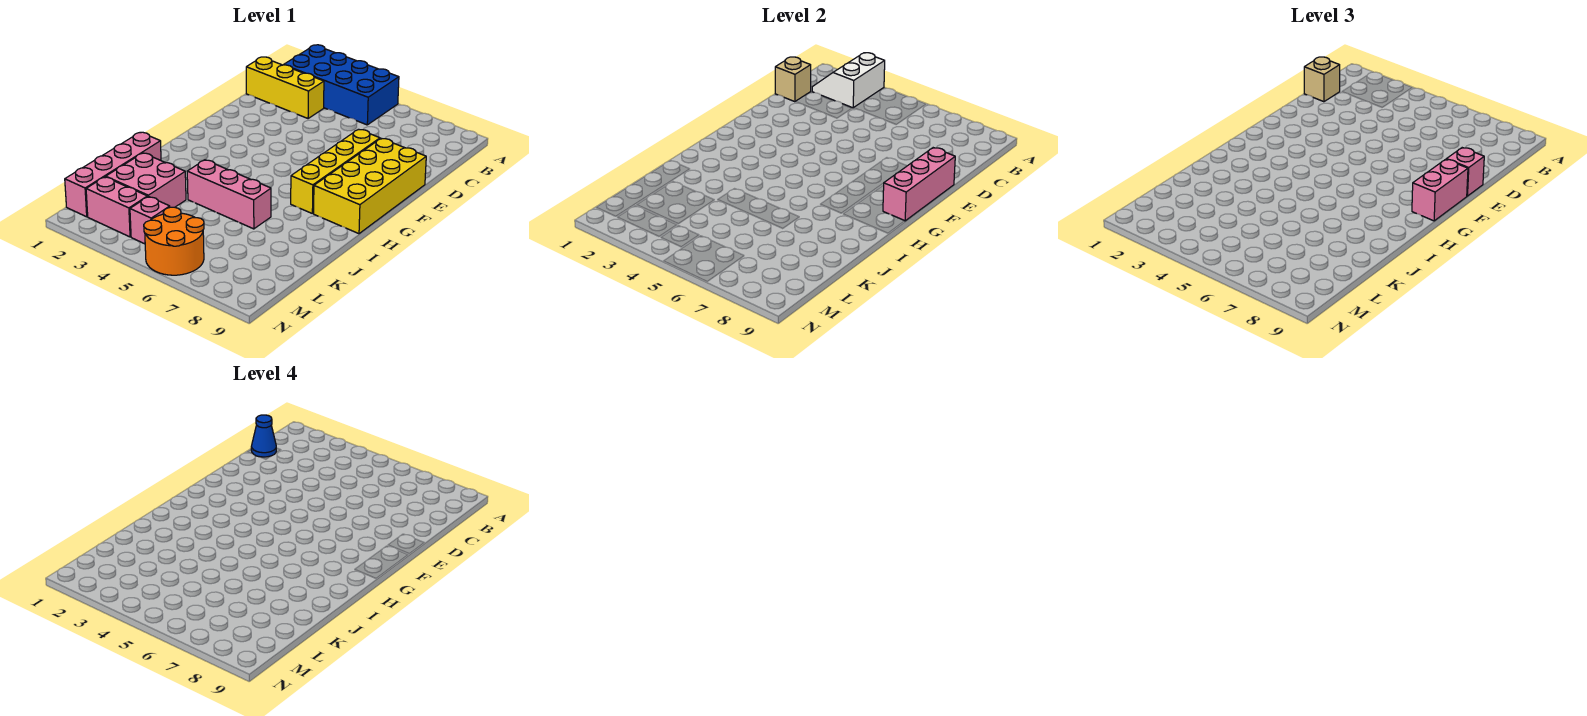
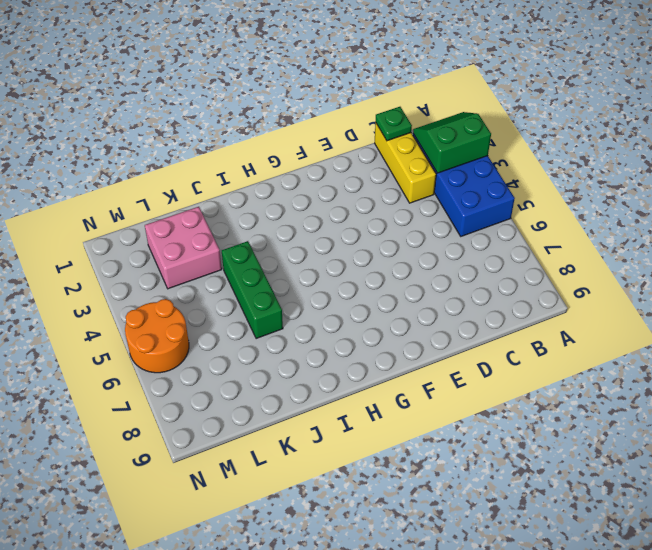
green slope A2:B3 level 2 top 3 -> white slope A2:B3 level 2 top 3
green plate C1 level 2 -> tan brick C1 level 2
green brick J4:J6 level 1 -> pink brick J4:J6 level 1
none -> yellow brick E7:H7 level 1
none -> yellow brick E8:H9 level 1
none -> pink brick J1:M1 level 1

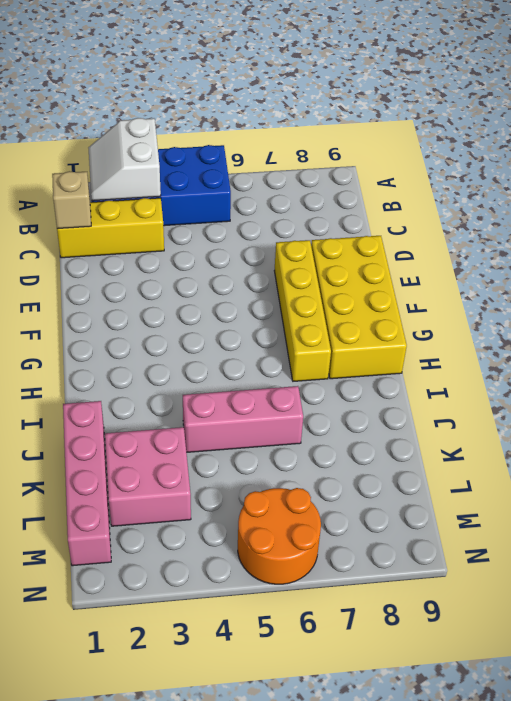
none -> pink brick M2:M3 level 1
none -> pink brick M4 level 1
none -> pink brick E9:G9 level 2

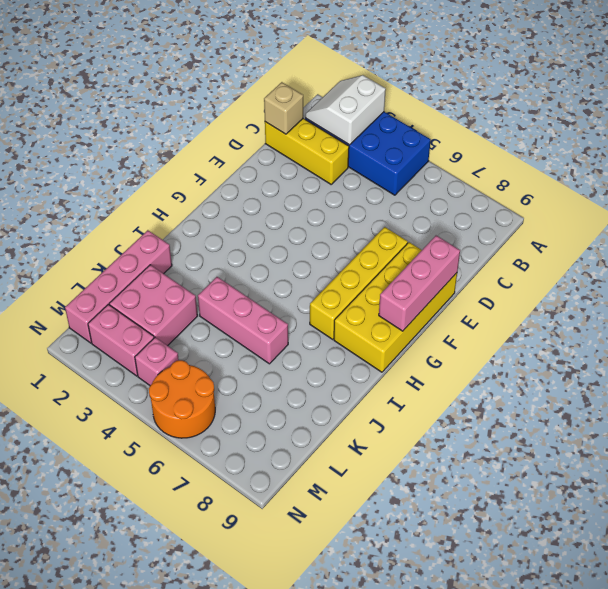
none -> tan brick C1 level 3
none -> pink brick E9 level 3
none -> pink brick F9:G9 level 3

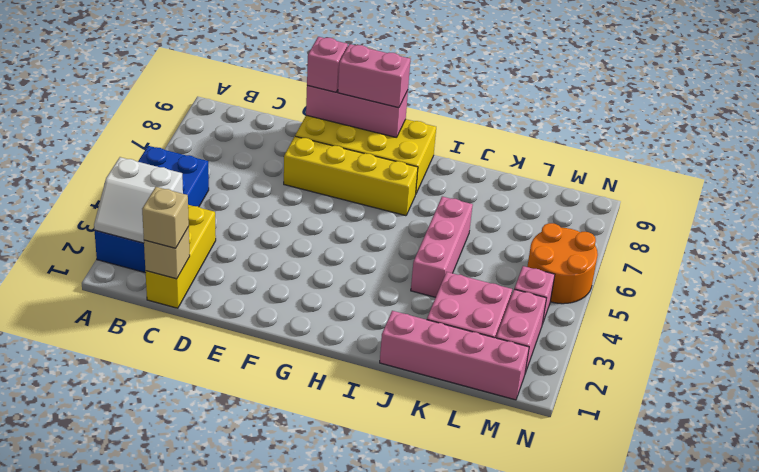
none -> blue cone C1 level 4

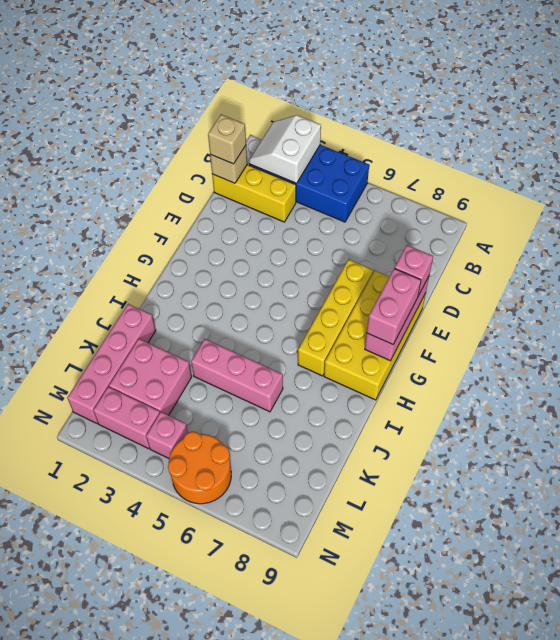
none -> blue cone C1 level 4

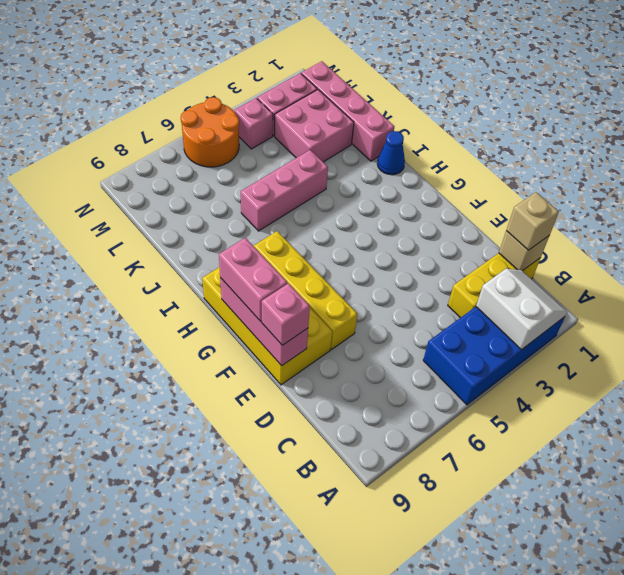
blue cone I1 level 1 -> blue cone C1 level 4

